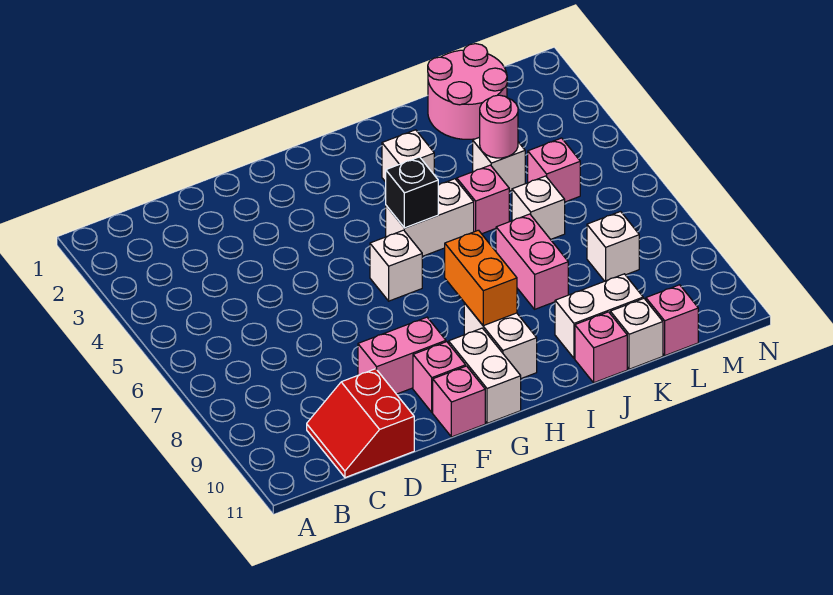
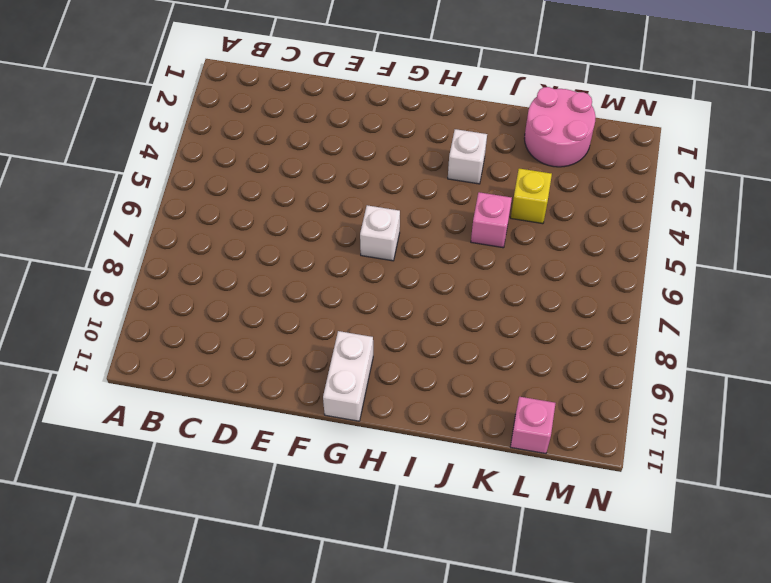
yellow brick K4 level 1 -> white brick K4 level 1
none -> red slope C10:D11 level 1 top D
none -> pink brick E9:F9 level 1
none -> pink brick F10 level 1

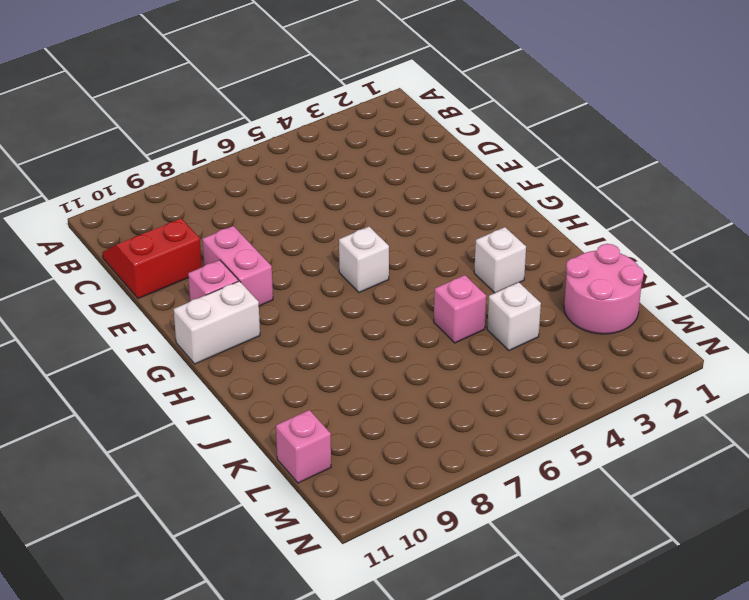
none -> pink brick F11 level 1
none -> white brick H5:I5 level 1
none -> white brick H9:H10 level 1

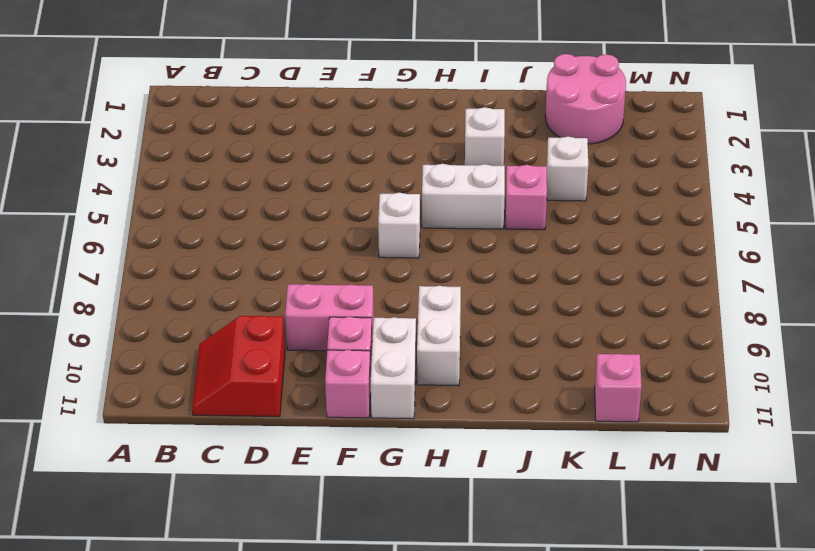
none -> pink brick J7:J8 level 1
none -> white brick J10:K10 level 1
none -> pink brick J11 level 1

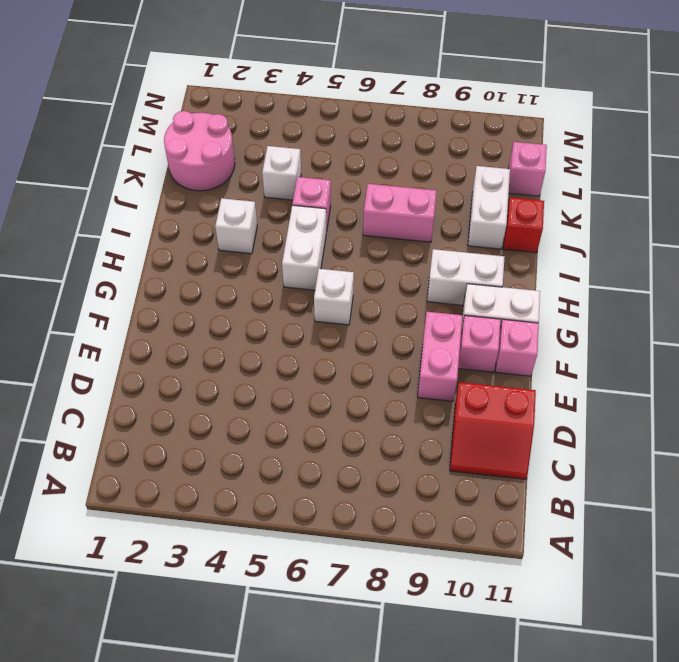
red brick J11 level 1 -> pink brick J11 level 1
none -> white brick K6 level 1
none -> white brick K11 level 1
none -> pink brick L5 level 1

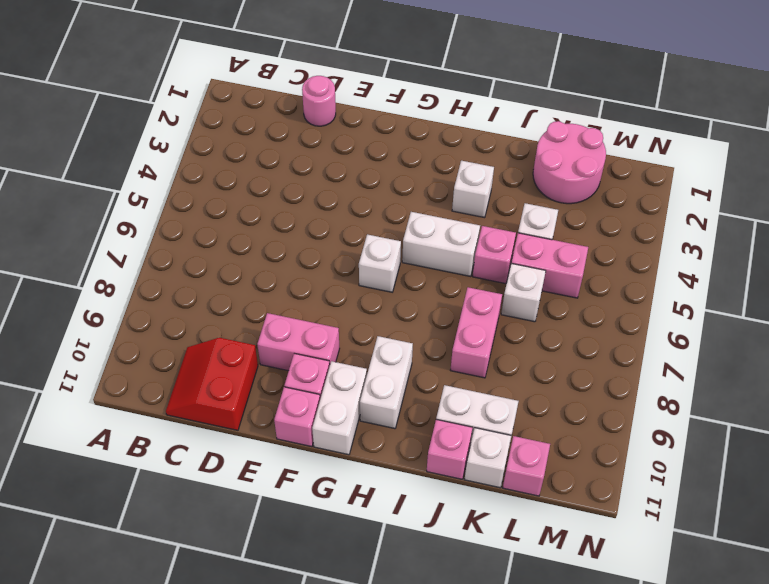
pink round brick D1 level 1 -> pink round brick K4 level 2
pink brick K5:L5 level 1 -> pink brick L5 level 1
none -> white brick L8 level 1
none -> black brick H5 level 2
none -> orange brick H8:H9 level 2

